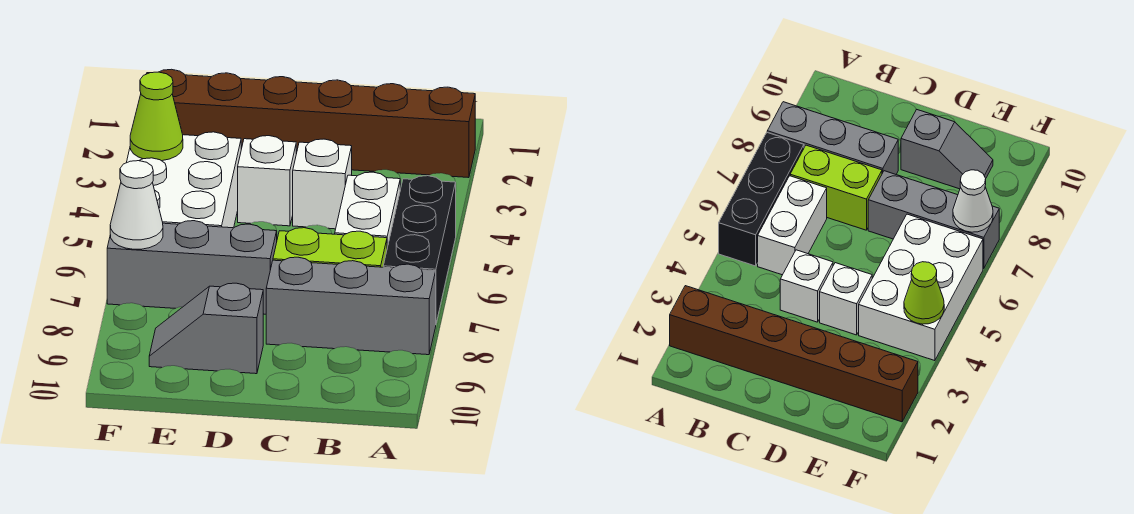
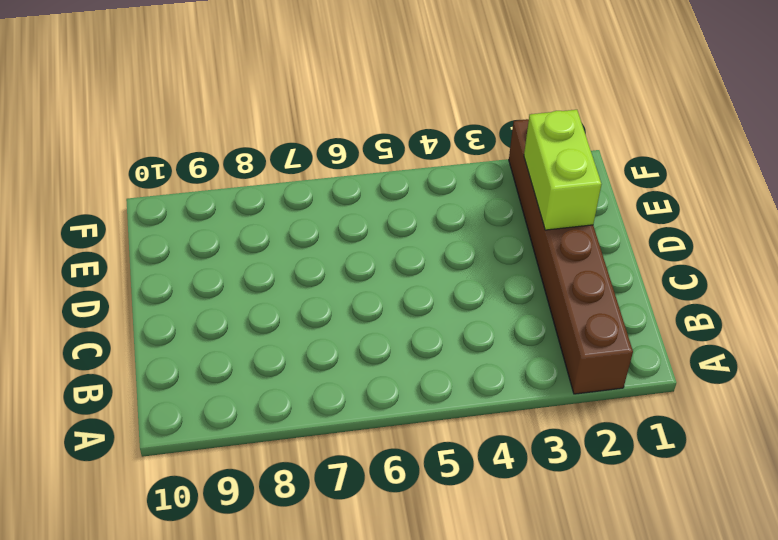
lime brick D2:E2 level 2 -> lime brick B7:C7 level 1
none -> black brick A5:A7 level 1
none -> grey brick A8:C8 level 1
none -> white brick B5:B6 level 1

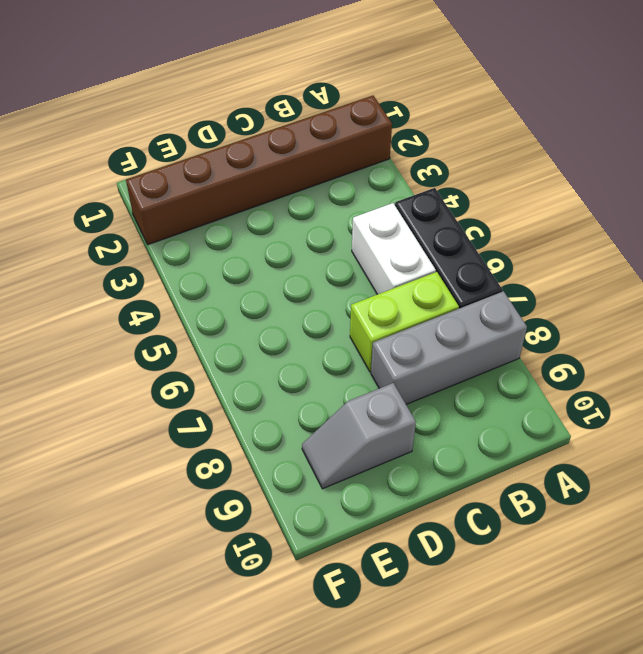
none -> white brick C4 level 1
none -> white brick D4 level 1
none -> grey brick D7:F7 level 1

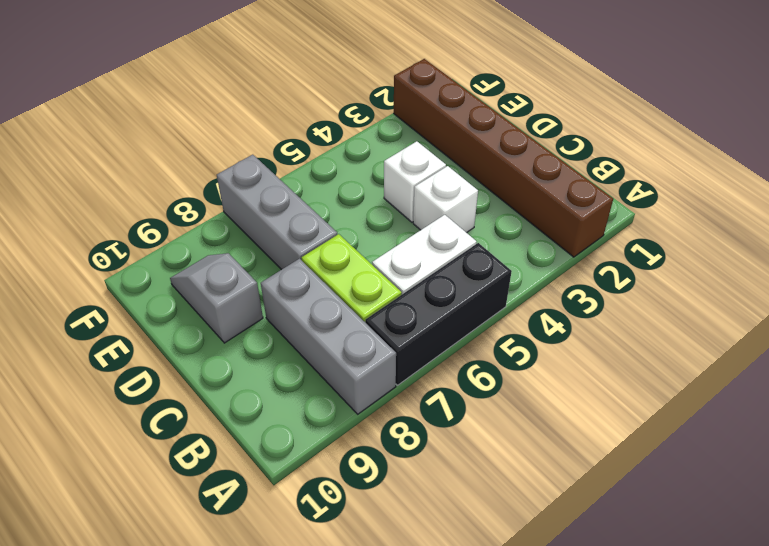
none -> white brick E4:F6 level 1
none -> lime cone F4 level 2
none -> white cone F7 level 2

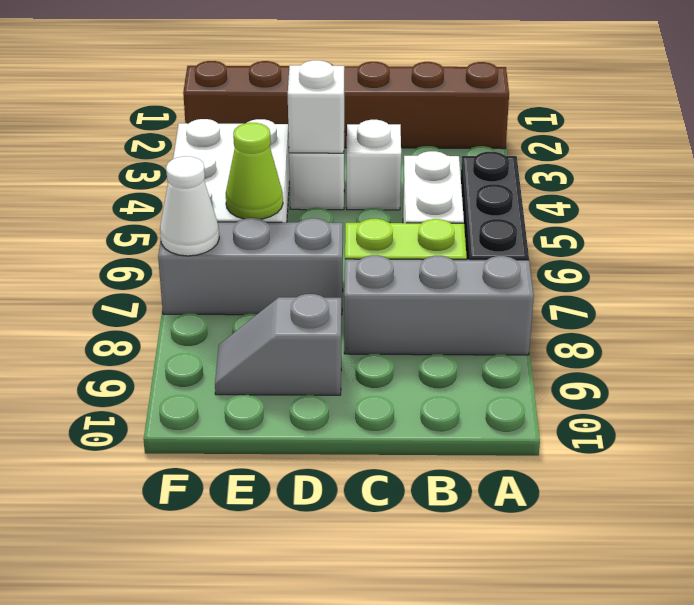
white brick D4 level 2 -> none
lime cone E6 level 2 -> lime cone F4 level 2

